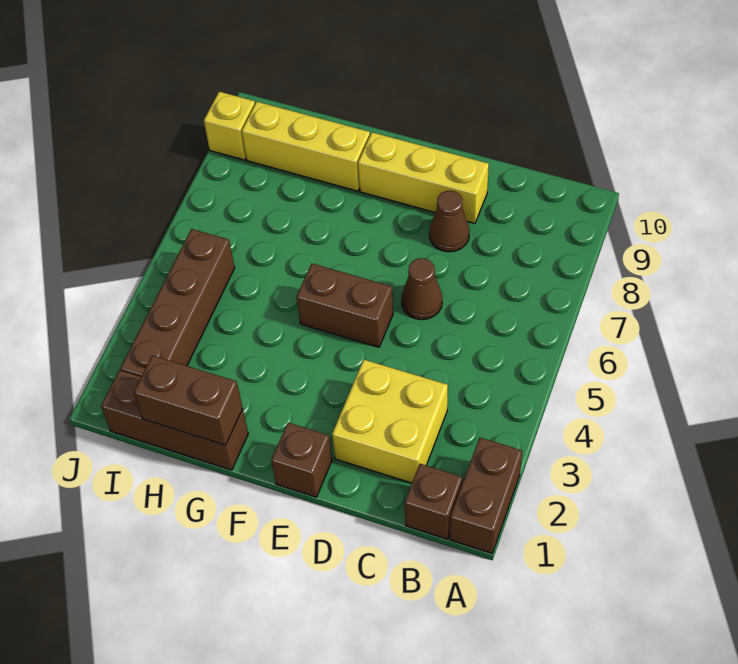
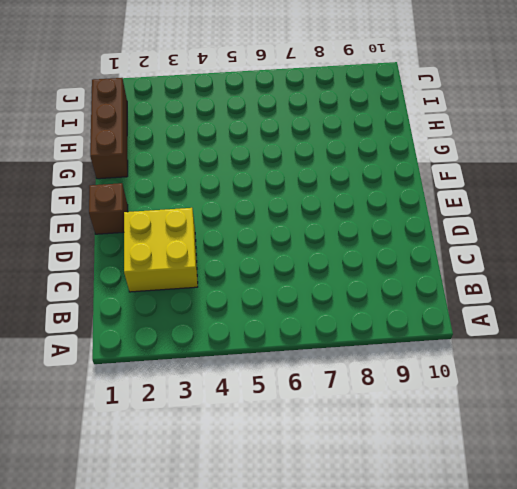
none -> brown brick A1:A2 level 1
none -> brown brick B1 level 1
none -> brown cone D6 level 1

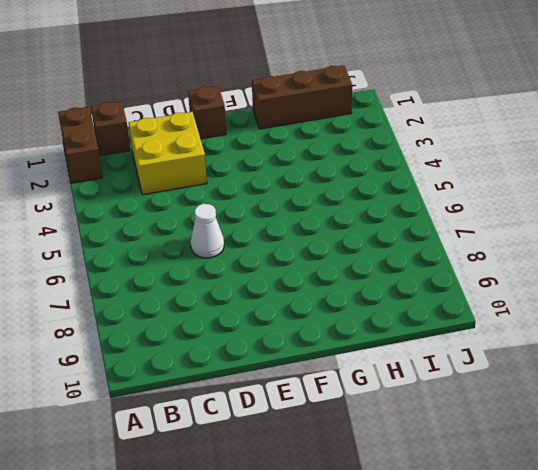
white cone D6 level 1 -> brown cone D6 level 1
none -> brown cone D8 level 1
none -> yellow brick D9:F9 level 1
none -> brown brick E5:F5 level 1

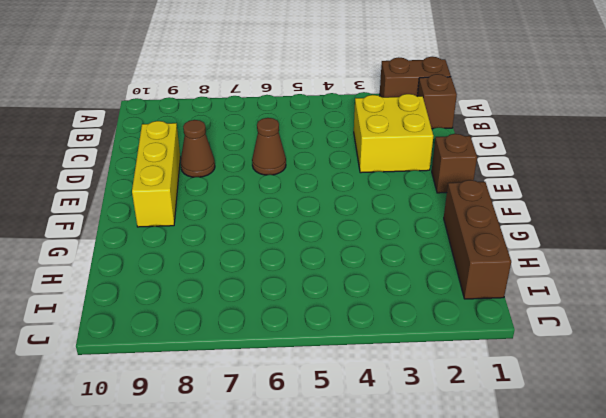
none -> brown brick E5:F5 level 1
none -> yellow brick G9:I9 level 1
none -> brown brick I2:I5 level 1

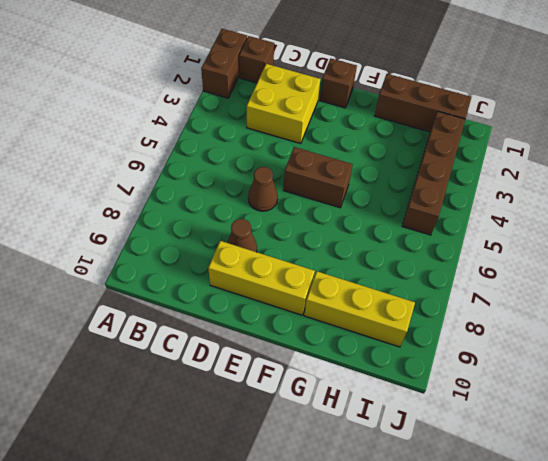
none -> yellow brick J9 level 1
none -> brown brick G1:H1 level 2

